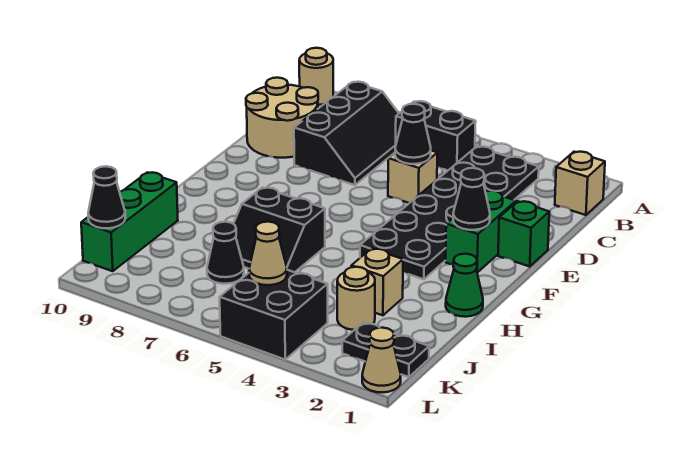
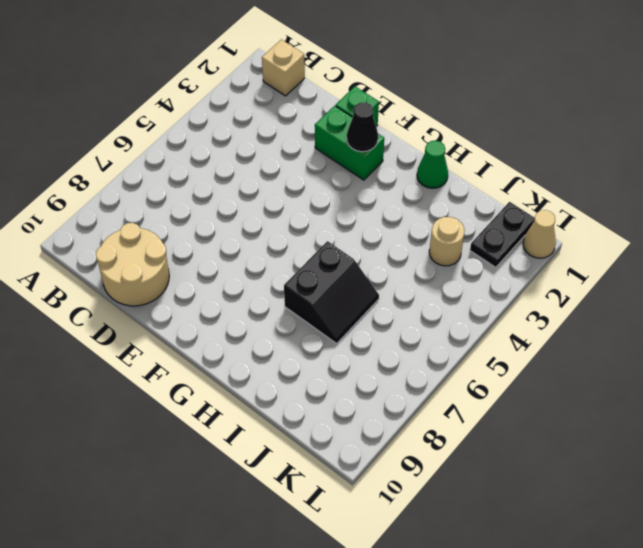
none -> tan round brick A10 level 1
none -> black plate B3:G4 level 1
none -> black brick B5:B6 level 1

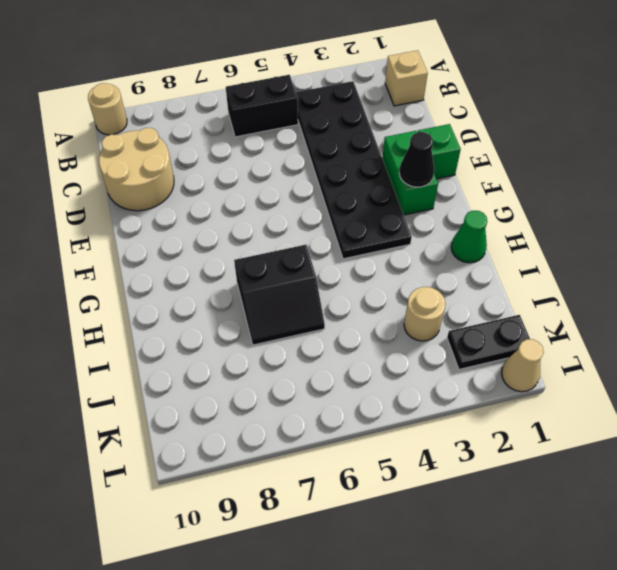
none -> black slope B7:D8 level 1 top 8
none -> tan brick D5 level 1
none -> tan brick I3 level 1

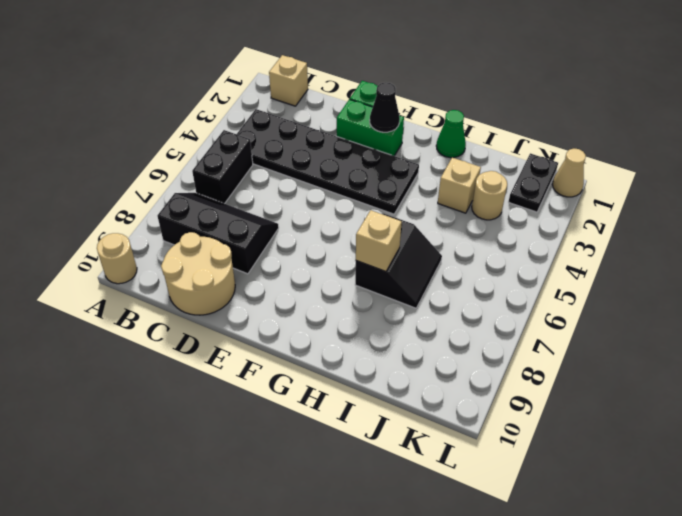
tan brick H7 level 2 -> tan brick D5 level 1
none -> green brick I10:K10 level 1
none -> black cone J7 level 1
none -> black brick K4:L5 level 1

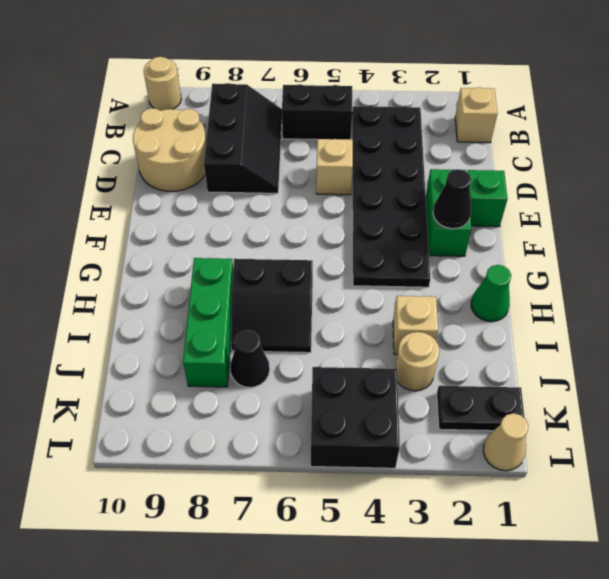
green brick H8:J8 level 1 -> green brick I10:K10 level 1
none -> black cone D5 level 2
none -> tan cone K5 level 2
none -> black cone K10 level 2

